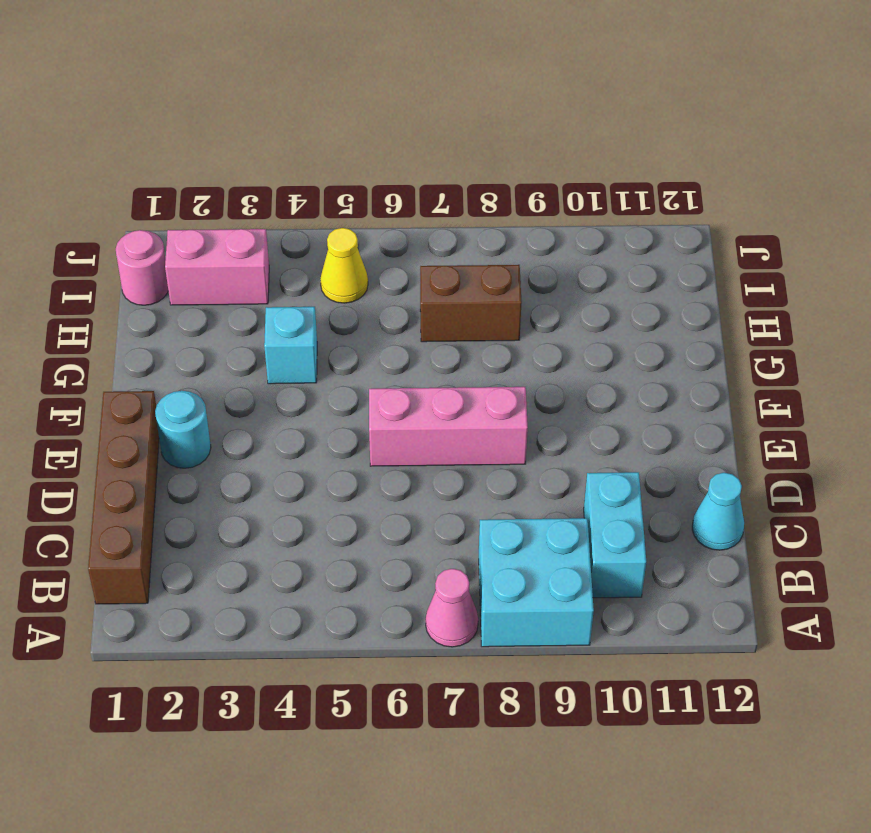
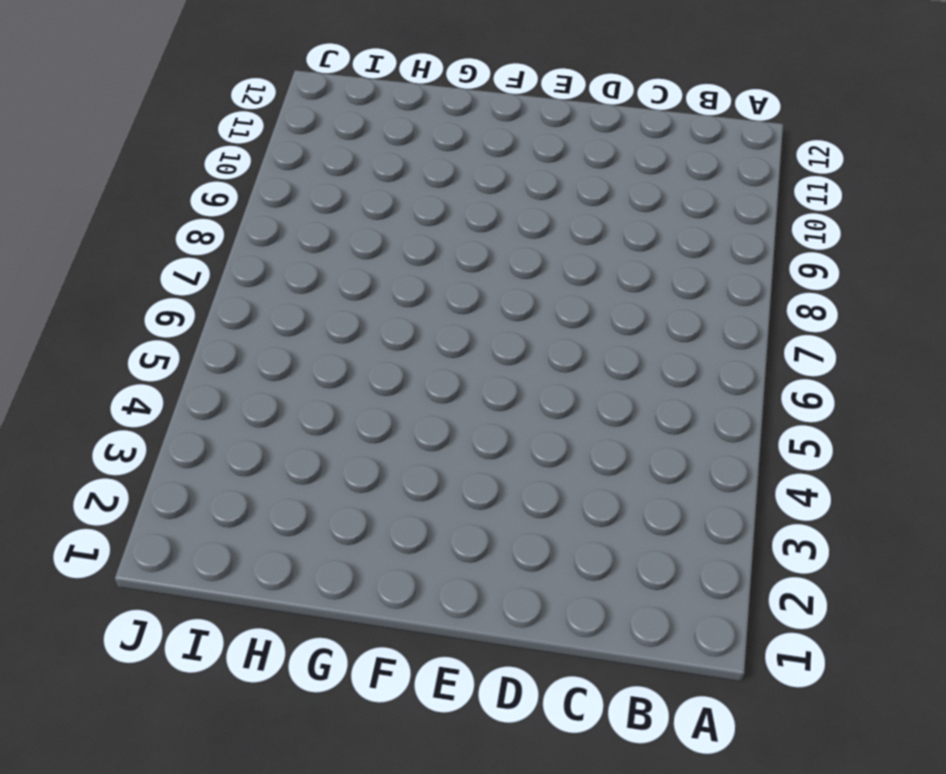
none -> pink cone A7 level 1
none -> cyan brick A8:B9 level 1
none -> brown brick B1:E1 level 1

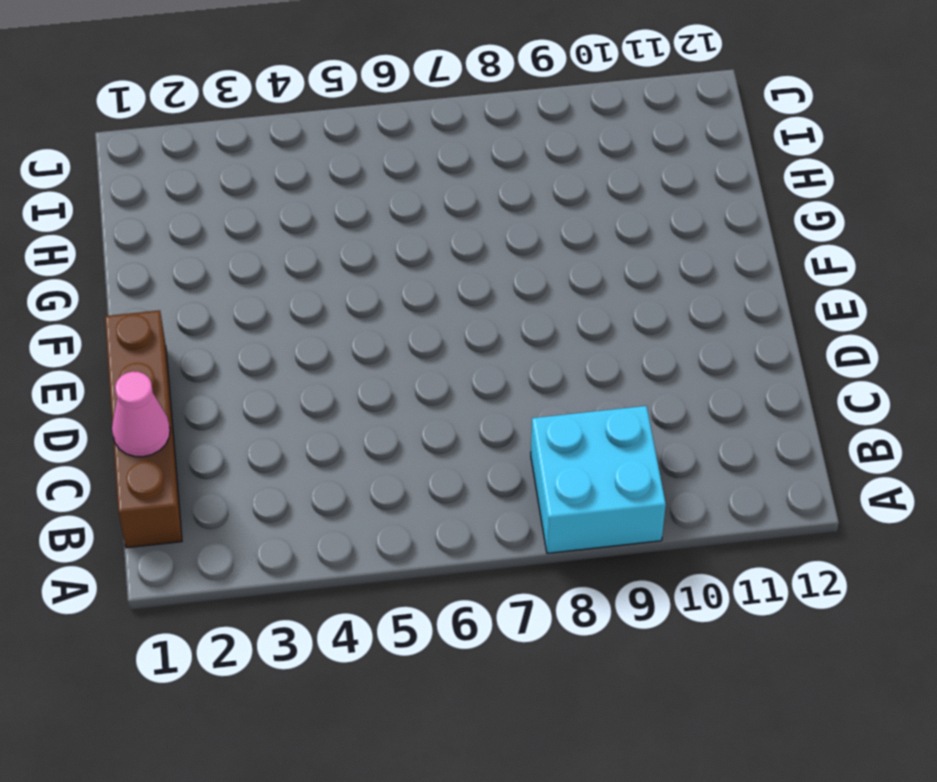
pink cone C1 level 2 -> pink cone A7 level 1
none -> cyan brick B10:C10 level 1
none -> cyan cone C12 level 1
none -> cyan round brick E2 level 1

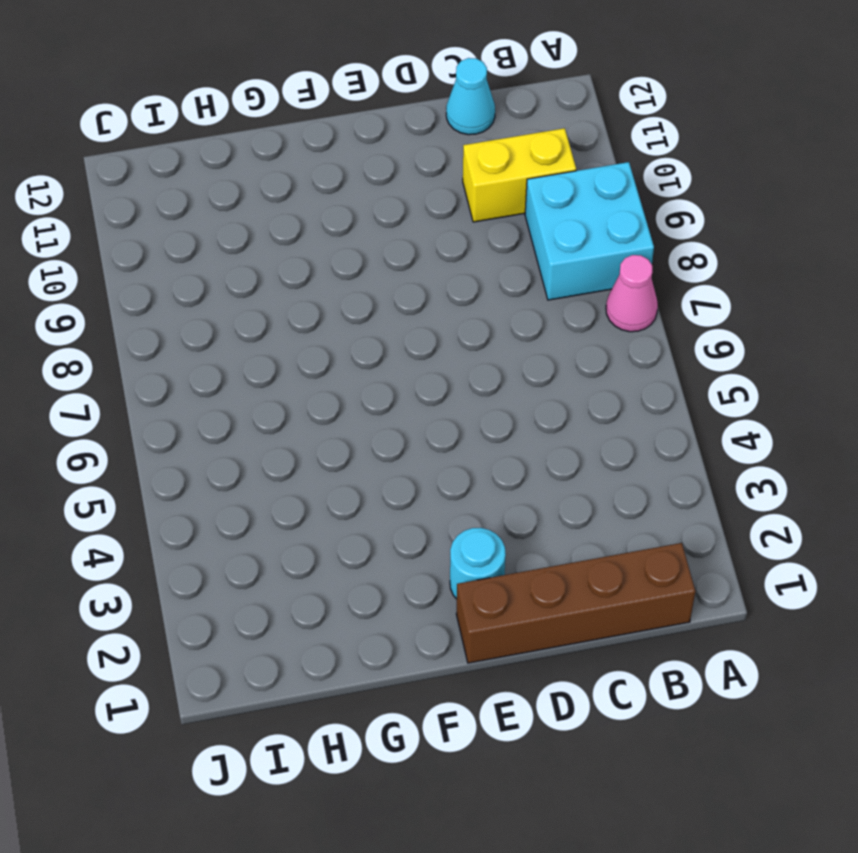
yellow brick B10:C10 level 1 -> cyan brick B10:C10 level 1
none -> pink brick E6:E8 level 1
none -> cyan brick G4 level 1
none -> brown brick H7:H8 level 1

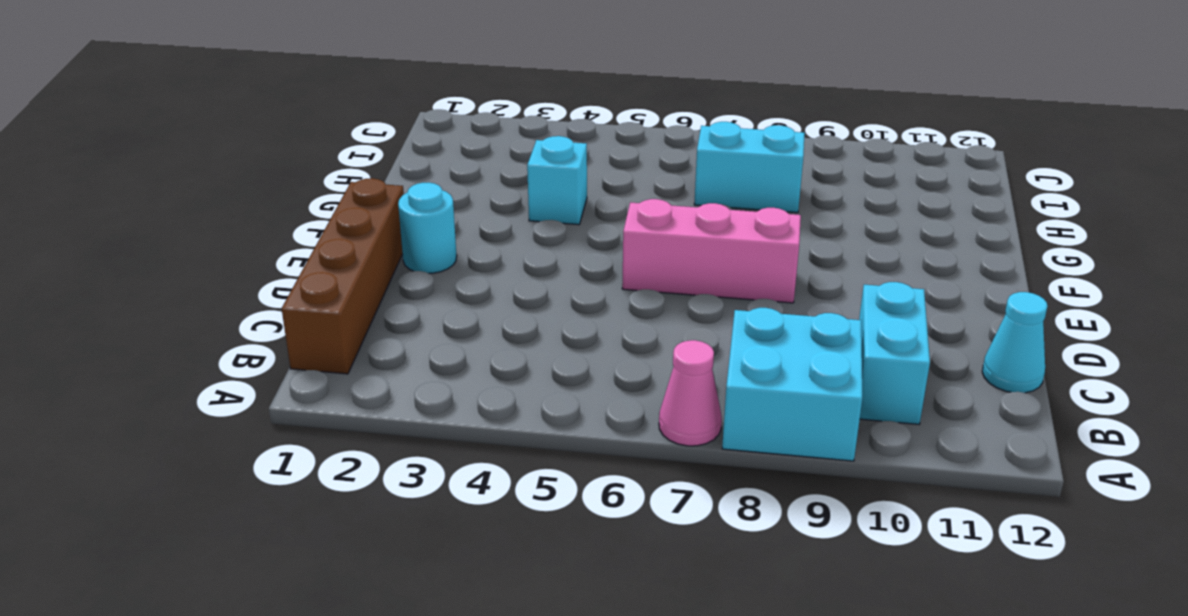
cyan brick H7:H8 level 1 -> brown brick H7:H8 level 1
none -> pink round brick I1 level 1
none -> pink brick I2:I3 level 1
none -> yellow cone I5 level 1

